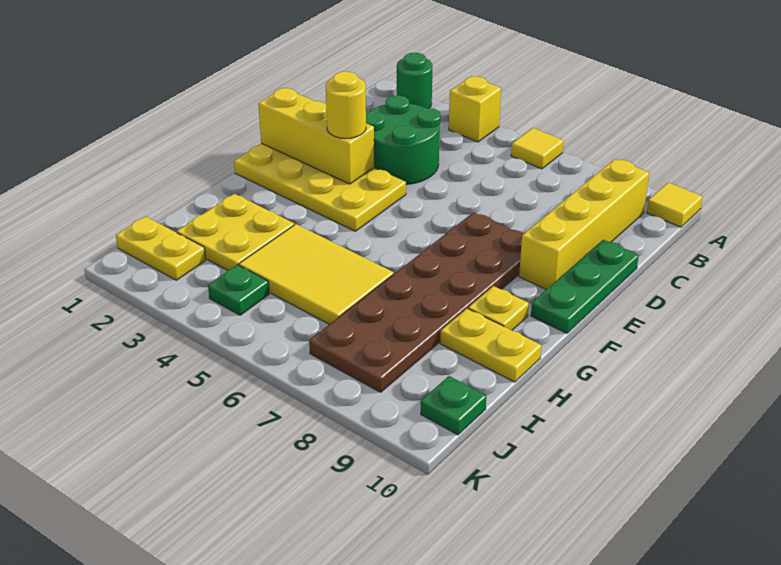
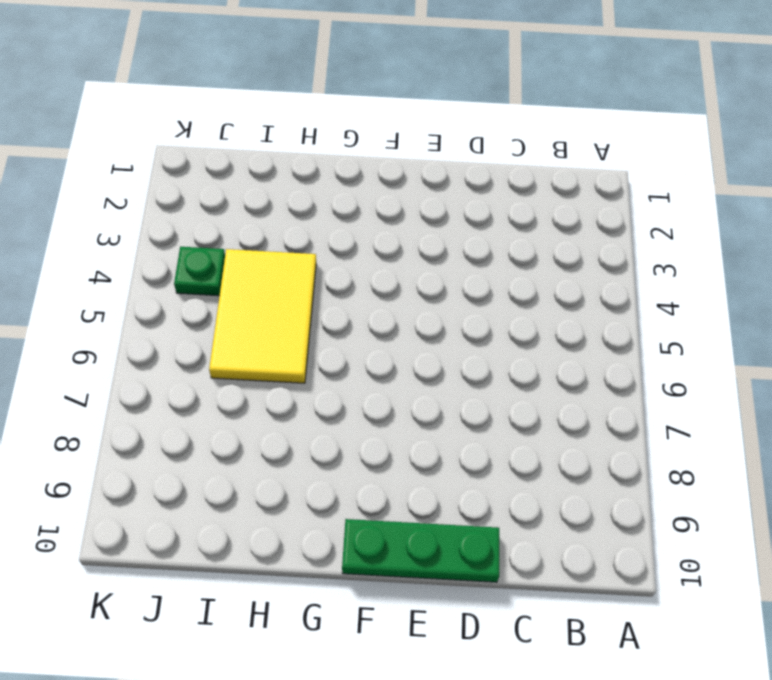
none -> green round brick A2 level 1
none -> yellow brick A4 level 1
none -> yellow tile A6 level 1

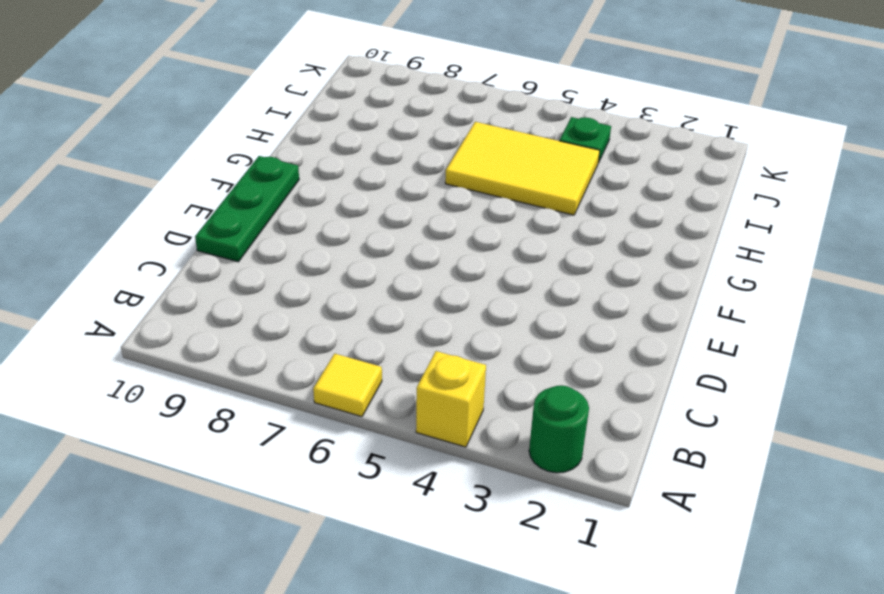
none -> yellow tile A10 level 1
none -> yellow brick B9:E9 level 1
none -> green round brick C3:D4 level 1

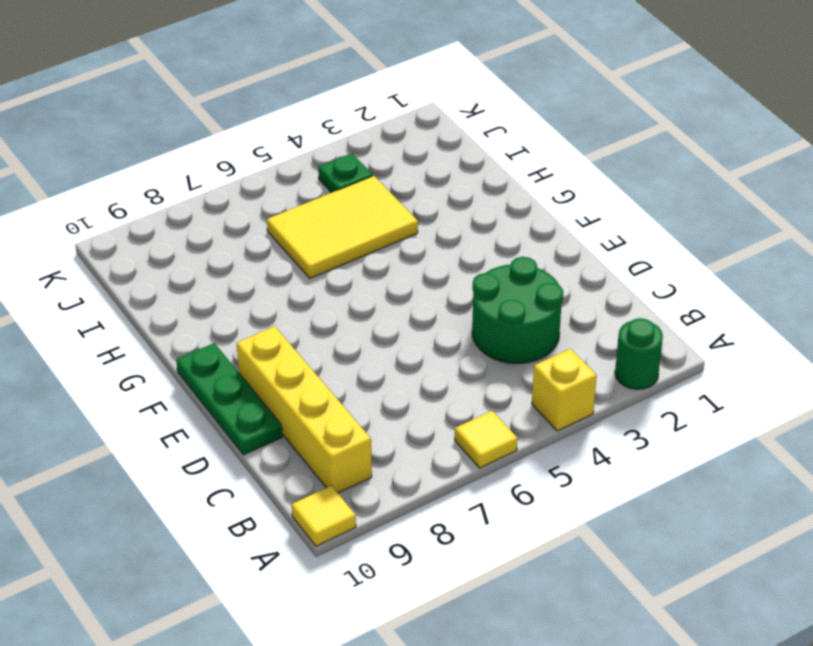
none -> yellow plate E1:F4 level 1
none -> brown plate E7:J8 level 1
none -> yellow plate G9 level 1

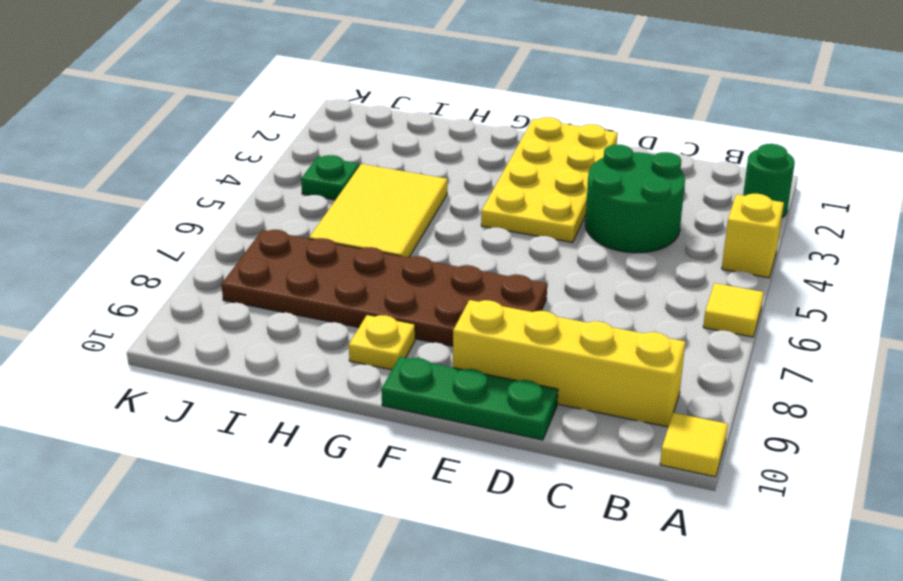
none -> yellow plate H2:I3 level 1
none -> yellow plate H9:H10 level 1
none -> yellow plate J1:J2 level 1

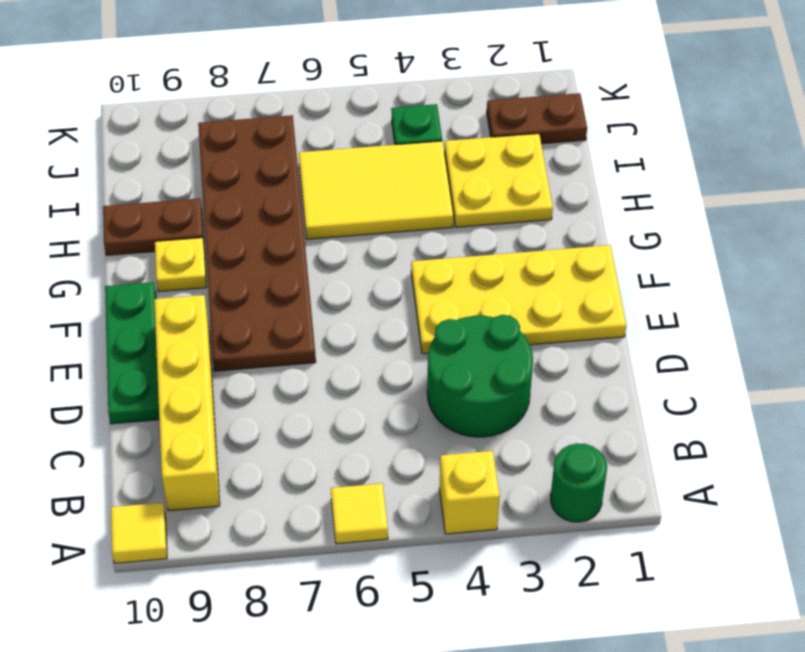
brown plate H9:H10 level 1 -> yellow plate H9:H10 level 1
brown plate J1:J2 level 1 -> yellow plate J1:J2 level 1
none -> green plate J10 level 1
none -> yellow brick E1:E3 level 2
none -> yellow round brick E3 level 3

